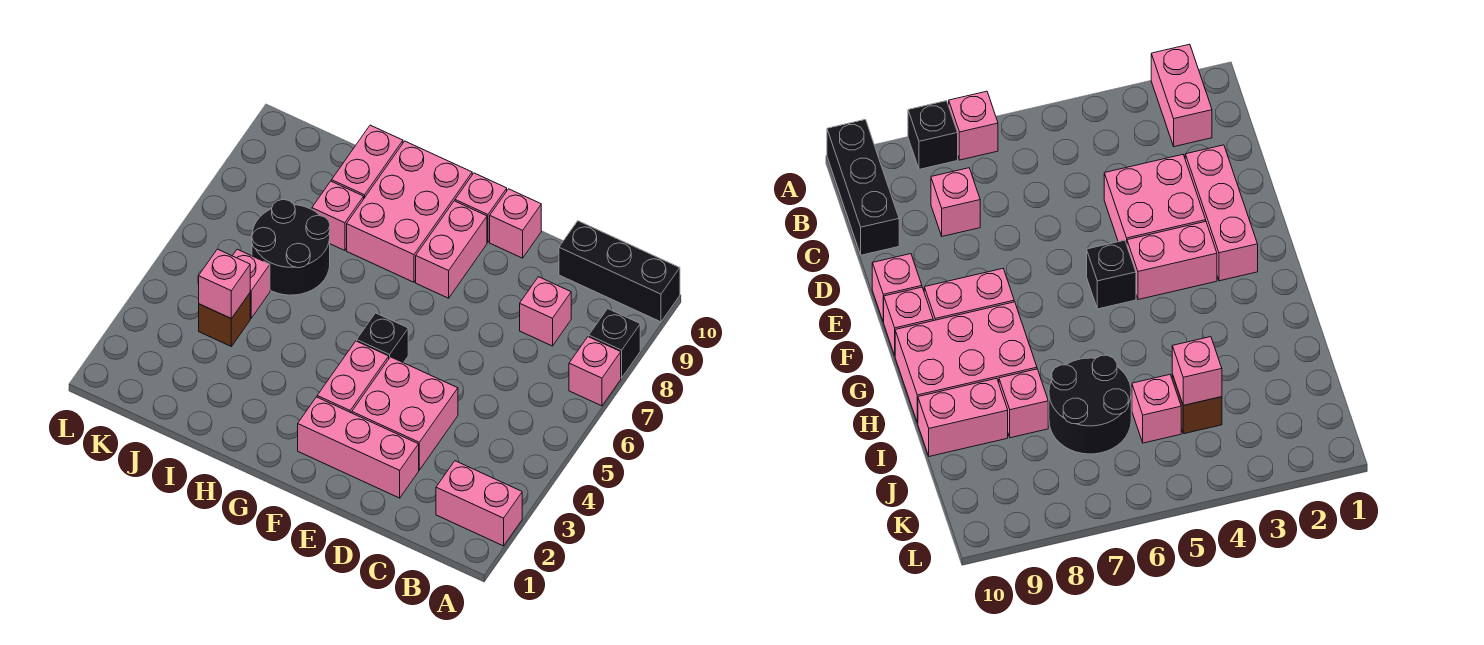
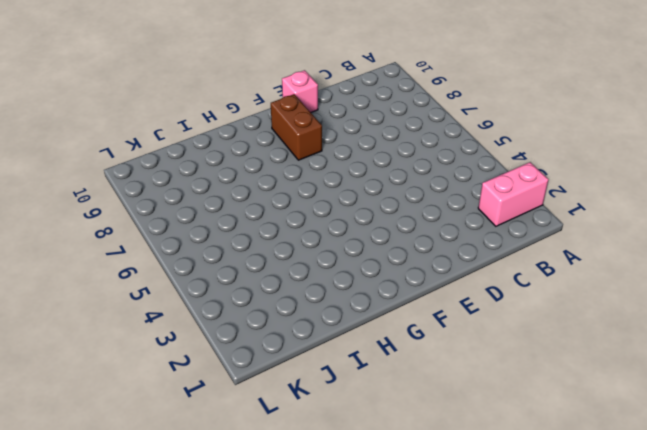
brown brick F8:F9 level 1 -> pink brick F8:F9 level 1
none -> pink brick A7 level 1
none -> black brick A8 level 1
none -> black brick A10:C10 level 1

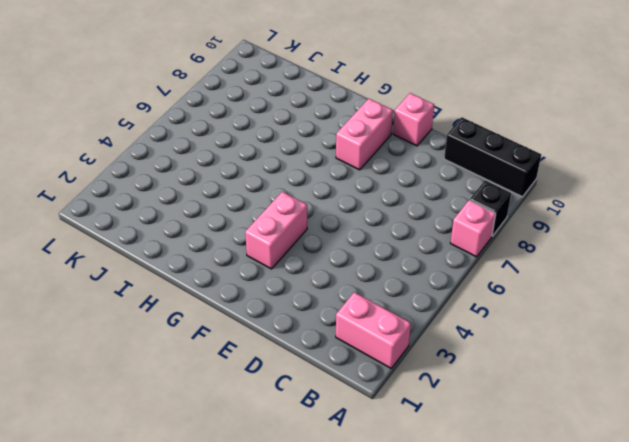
none -> pink brick C8 level 1
none -> pink brick D2:F2 level 1
none -> pink brick D3:E4 level 1

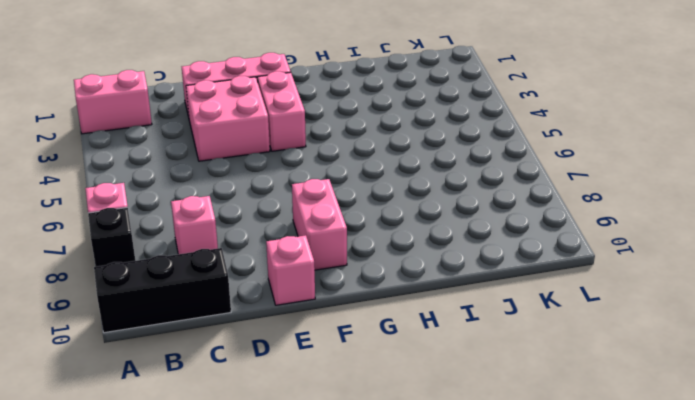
none -> black brick F5 level 1
none -> pink brick F10 level 1
none -> pink brick G8:H10 level 1

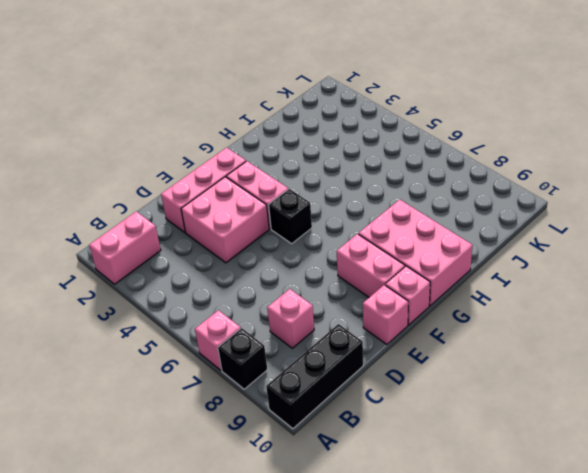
none -> black round brick I6:J7 level 1
none -> pink brick I8 level 1
none -> pink brick I9:I10 level 1

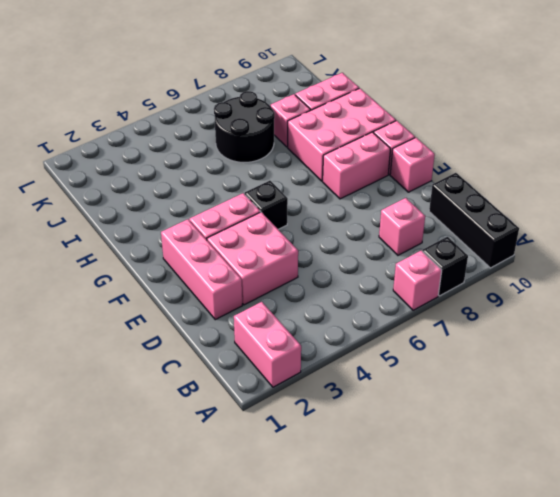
none -> brown brick J4 level 1
none -> pink brick J5 level 1
none -> pink brick J4 level 2

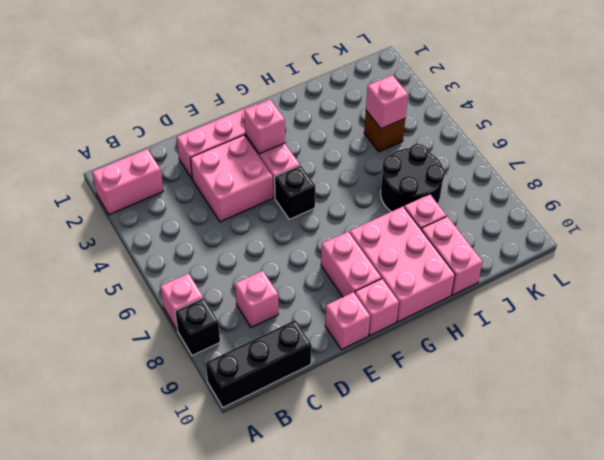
pink brick F3 level 2 -> pink brick J5 level 1

